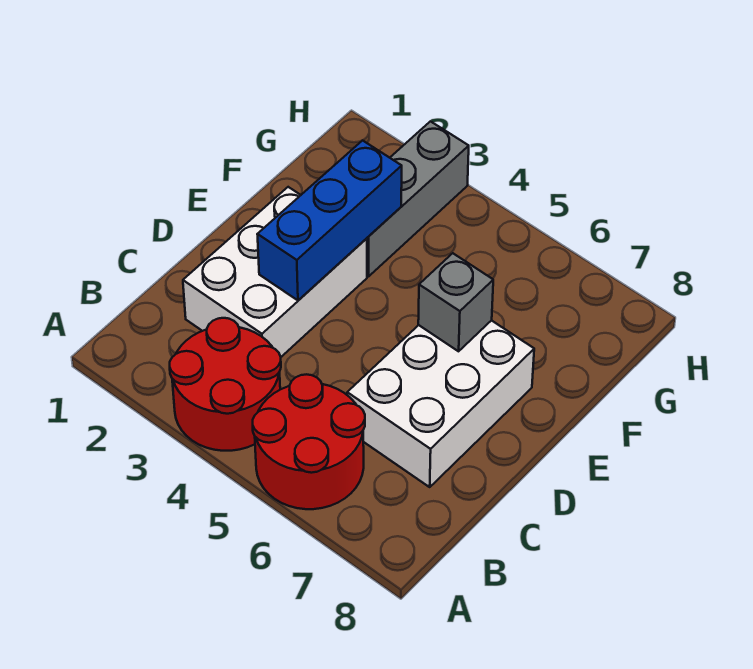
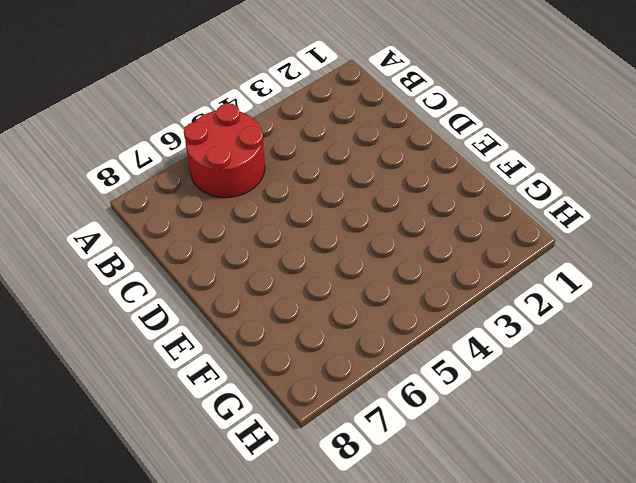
none -> red round brick A3:B4 level 1
none -> white brick C2:E3 level 1

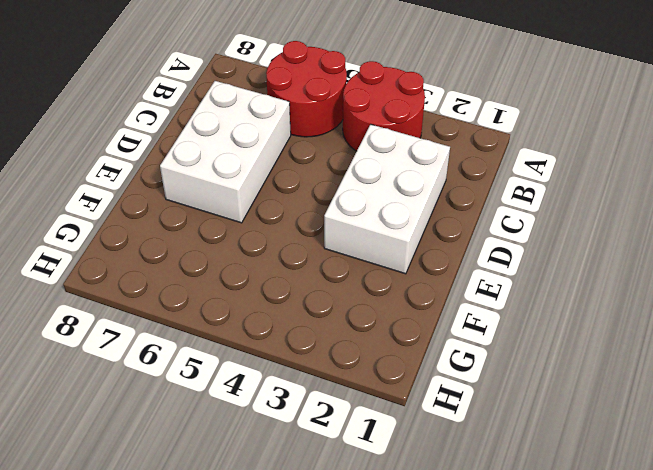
none -> grey brick F3:H3 level 1
none -> blue brick D3:F3 level 2

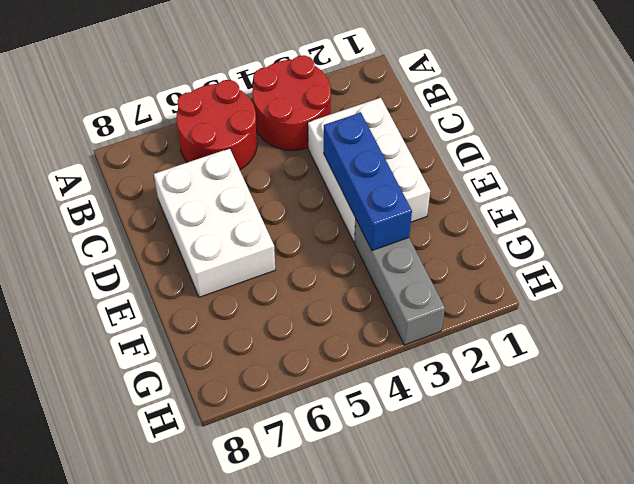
none -> grey brick E6 level 2

